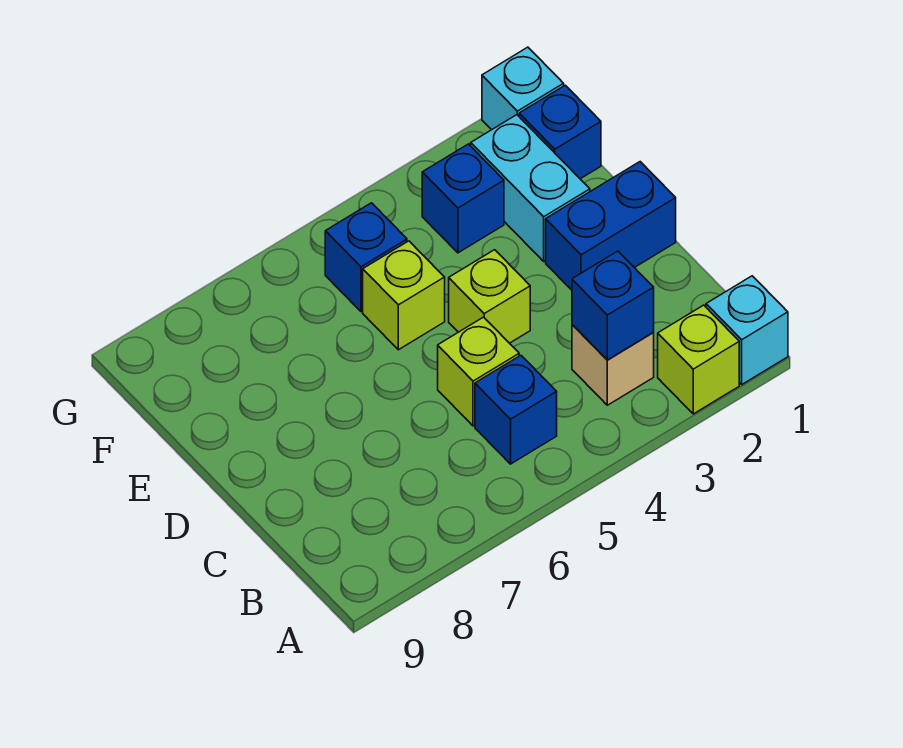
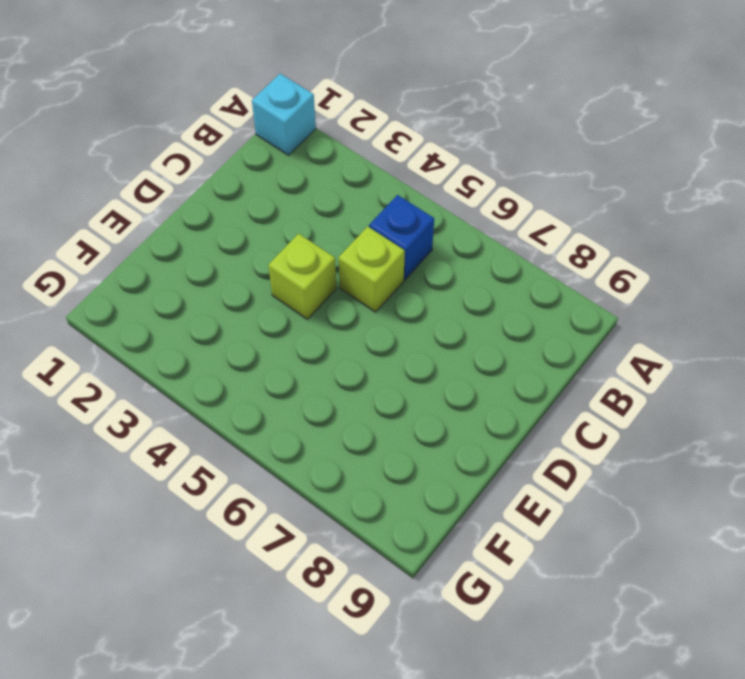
none -> lime brick A2 level 1
none -> tan brick B3 level 1
none -> blue brick D1:D2 level 1

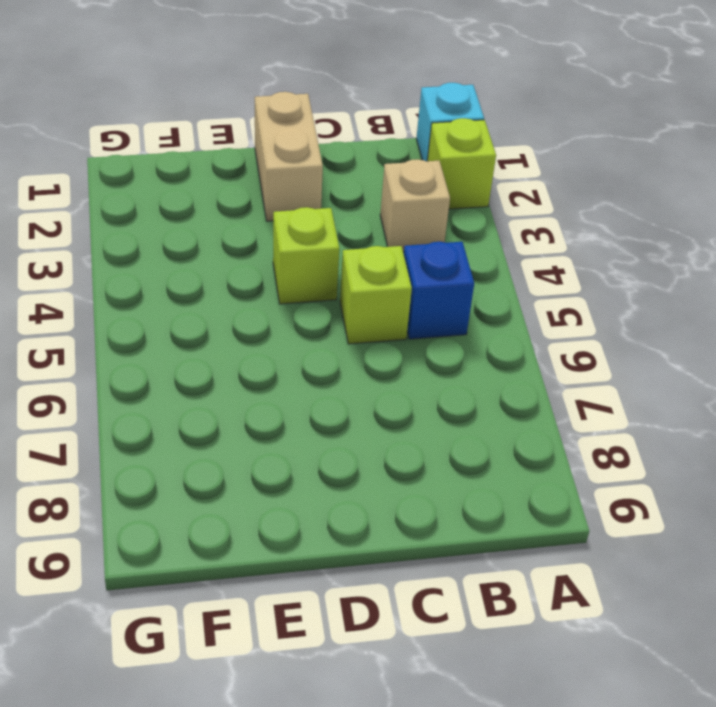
tan brick D1:D2 level 1 -> blue brick D1:D2 level 1
none -> cyan brick E2:F2 level 1
none -> lime brick E5 level 1
none -> blue brick F1 level 1

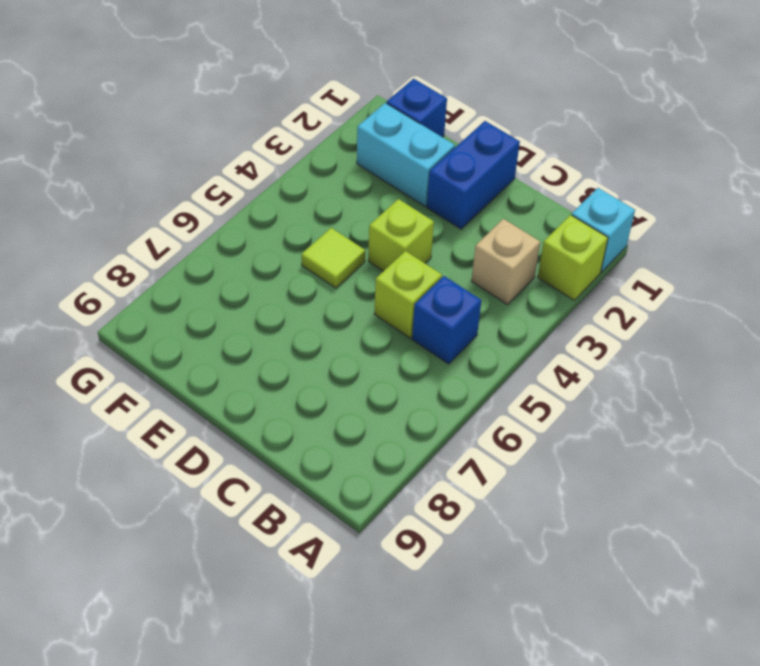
lime tile E5 level 1 -> lime brick E5 level 1
none -> blue brick F3 level 1
none -> blue brick F5 level 1
none -> cyan brick G1 level 1

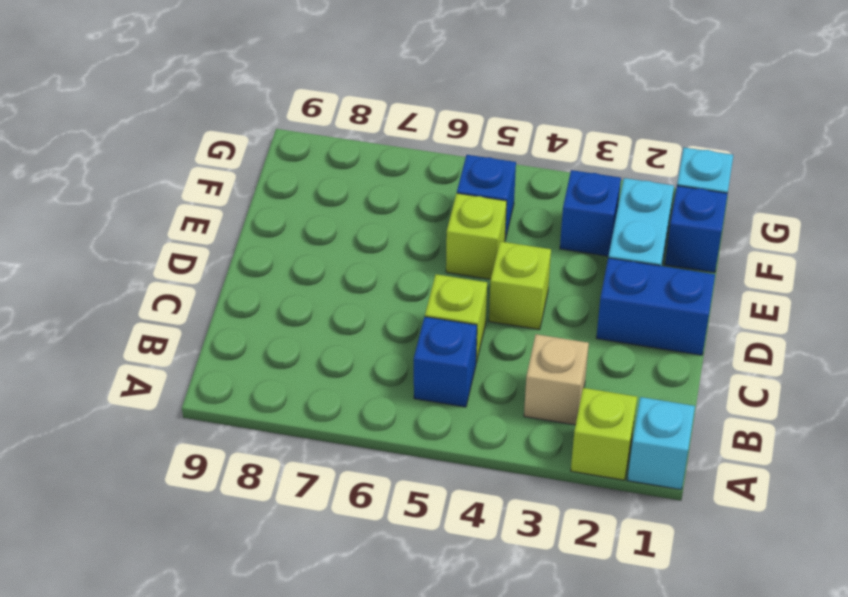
none -> blue brick B3 level 2

